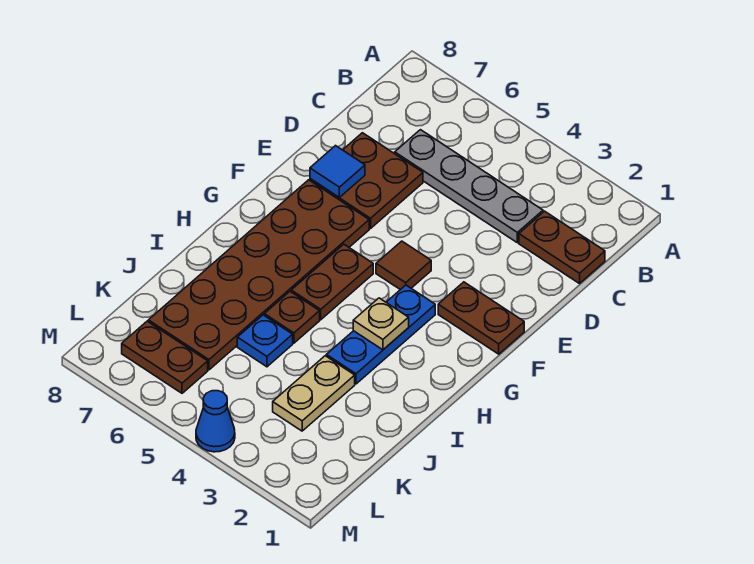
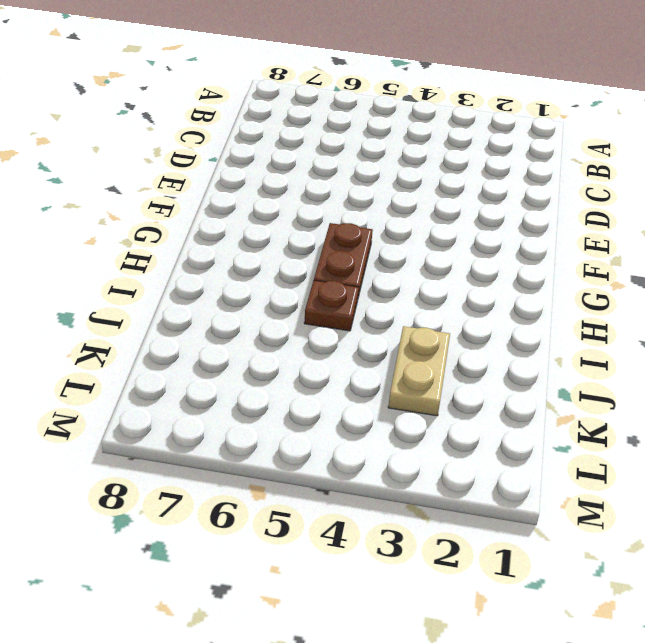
none -> brown plate C1:C2 level 1
none -> grey plate C3:C6 level 1
none -> brown plate D6:E7 level 1

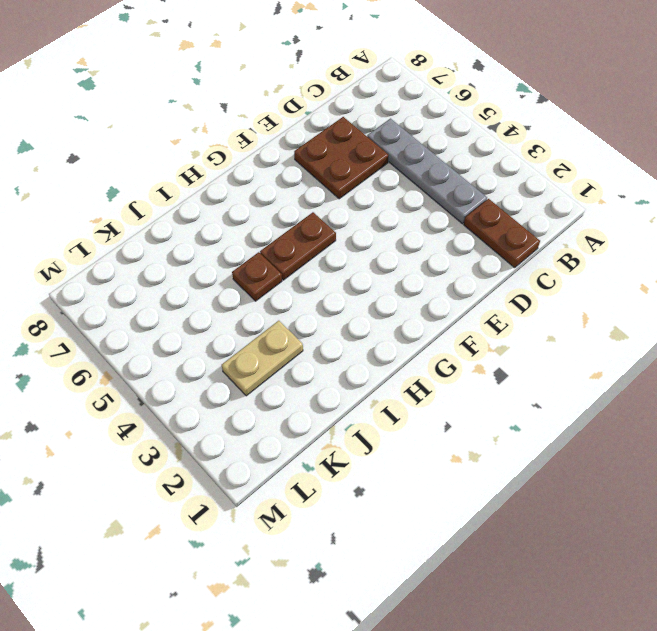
none -> brown plate F1:F2 level 1
none -> brown tile F4 level 1
none -> brown plate F6:K7 level 1

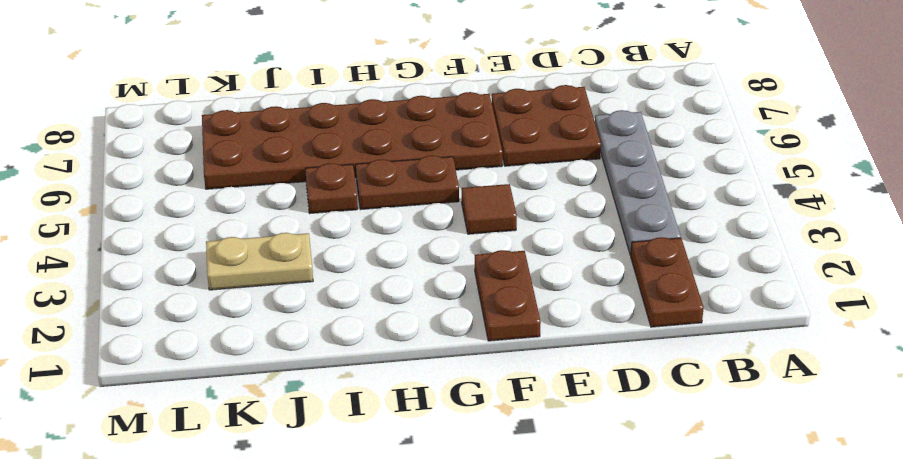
none -> blue plate G3:I3 level 1
none -> blue plate J5 level 1
none -> brown plate L6:L7 level 1

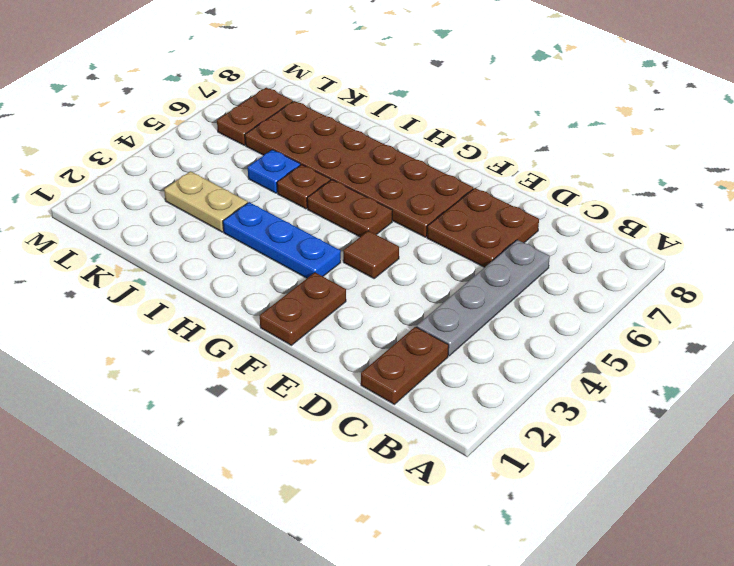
none -> blue cone M4 level 1
none -> blue tile E7 level 2
none -> tan plate H3 level 2

